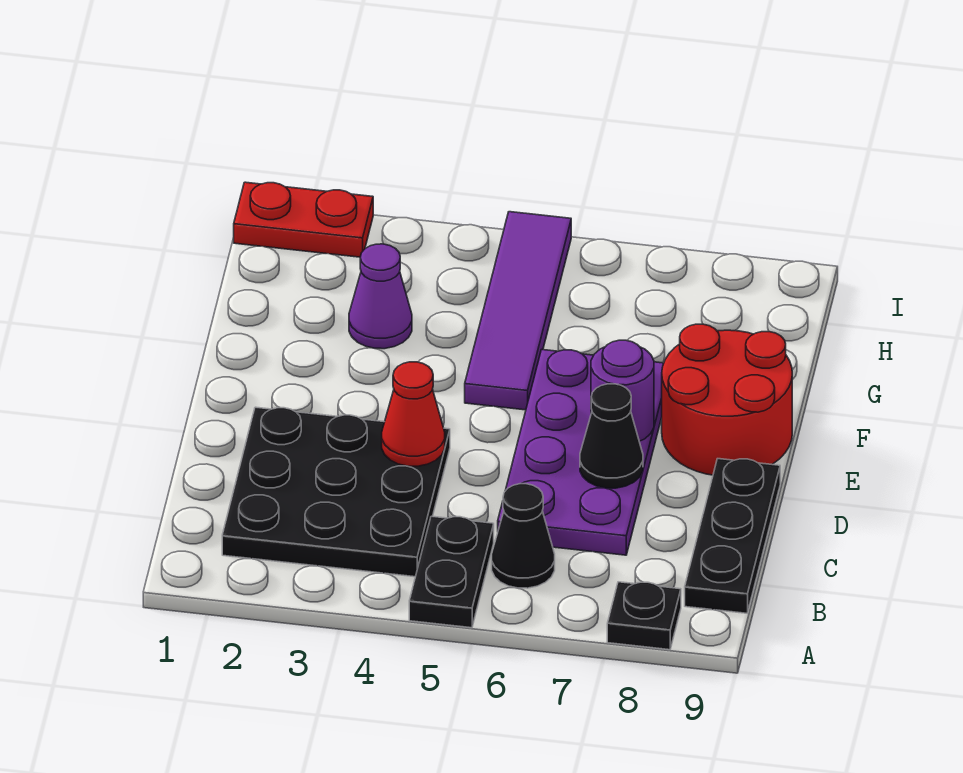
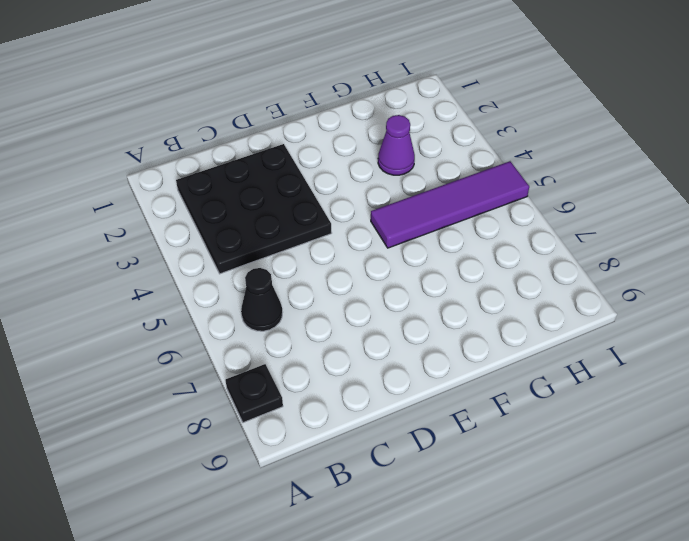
none -> black plate A5:B5 level 1
none -> black plate B9:D9 level 1
none -> purple plate C6:F7 level 1

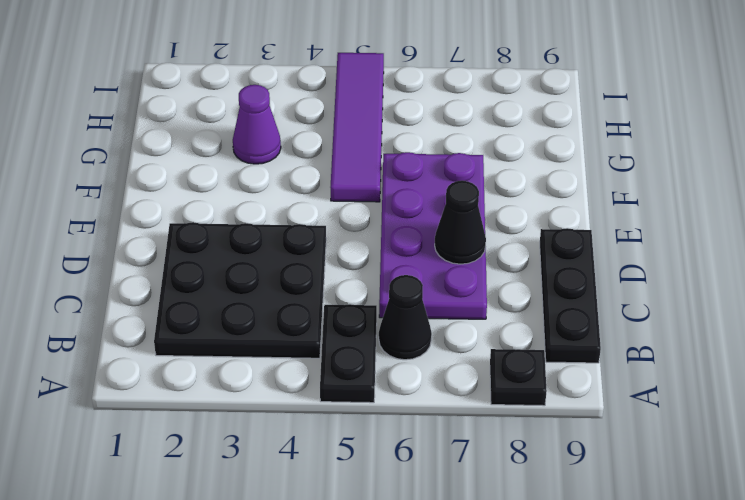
none -> red round brick E8:F9 level 1
none -> red plate I1:I2 level 1
none -> red cone D4 level 2

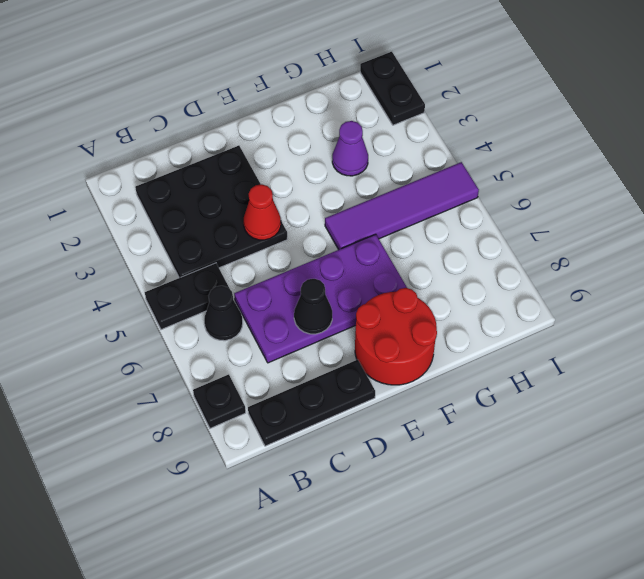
black plate I1:I2 level 1 -> red plate I1:I2 level 1
none -> purple round brick E7 level 2

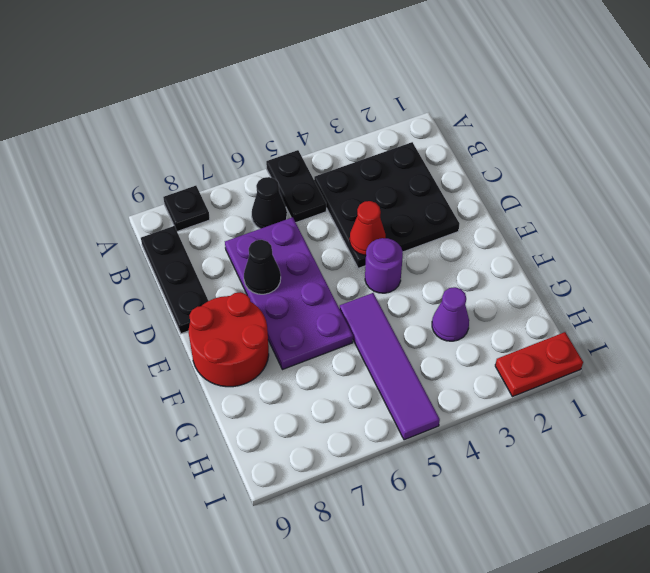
purple round brick E4 level 1 -> purple round brick E7 level 2

